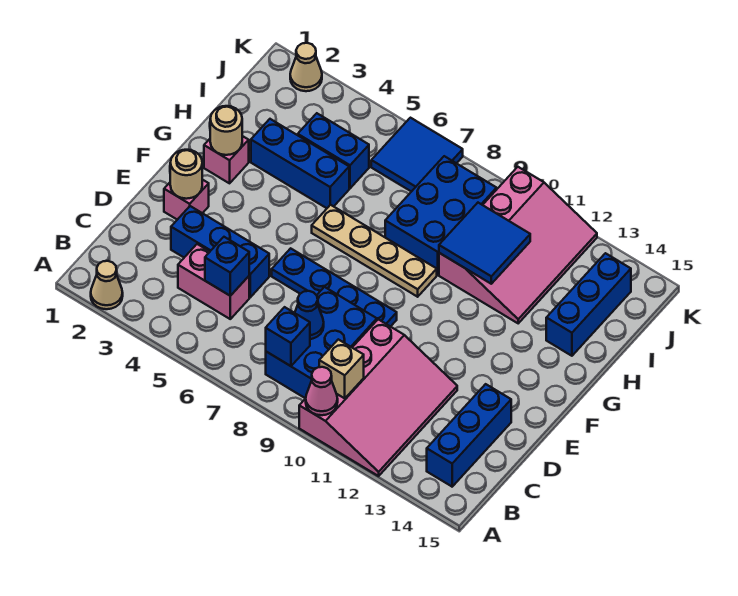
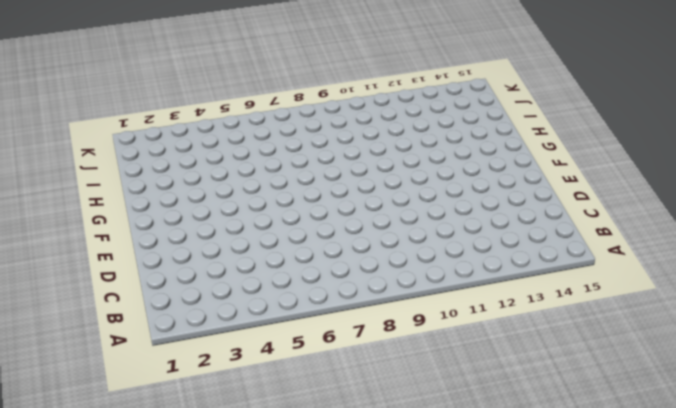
none -> tan cone A2 level 1
none -> pink slope A10:D12 level 1 top 10
none -> blue brick B8:D9 level 1

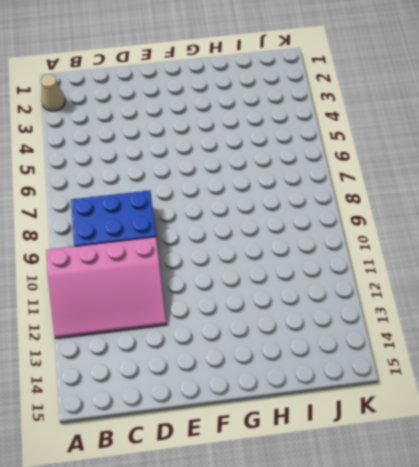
none -> blue brick B14:D14 level 1
none -> pink brick C4:C5 level 1
none -> blue brick D3:D5 level 1

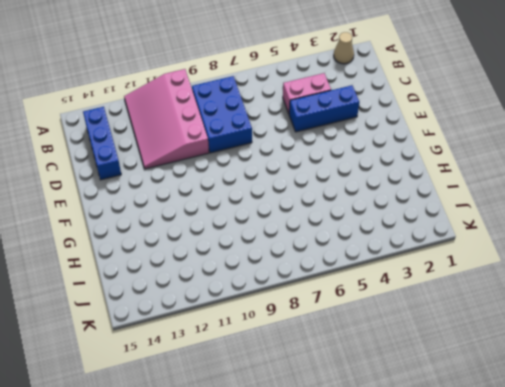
none -> pink brick E2 level 1
none -> blue plate E6:E9 level 1
none -> pink brick G2 level 1

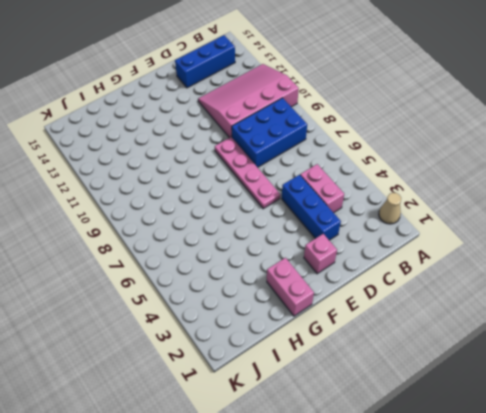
pink plate E6:E9 level 1 -> blue plate E6:E9 level 1
pink brick G1:G2 level 1 -> pink brick G2 level 1
none -> tan plate G6:G9 level 1
none -> blue brick H3:H5 level 1
none -> blue brick H8:J9 level 1

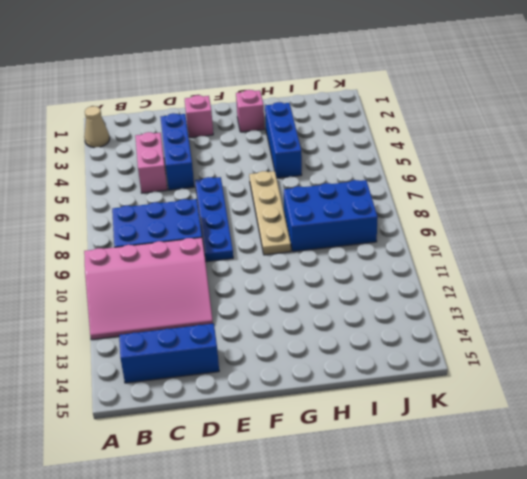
none -> pink slope H10:K12 level 1 top 10
none -> blue brick H14:J14 level 1
none -> blue brick I4:I5 level 1

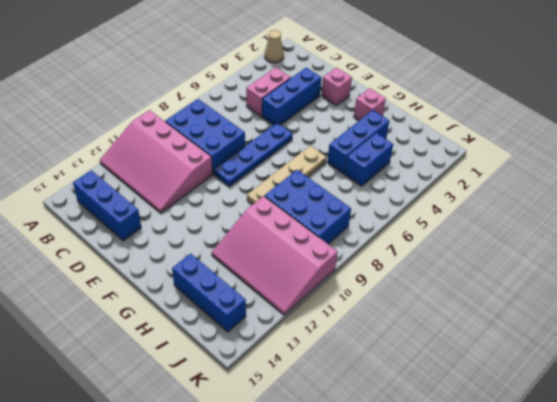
none -> blue tile J6:K7 level 1
none -> tan cone K2 level 1
none -> pink cone A10 level 2

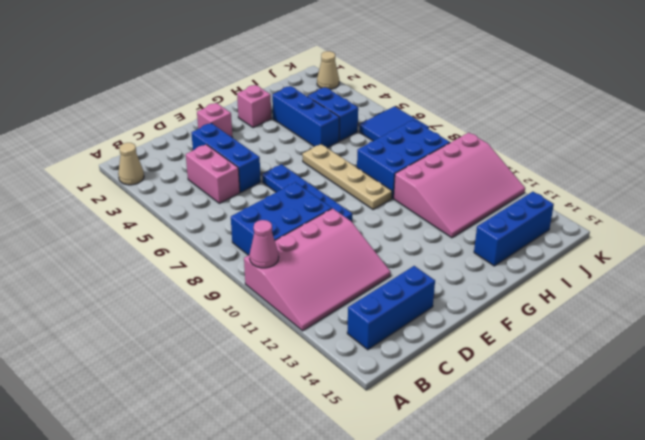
none -> blue brick B8 level 2
none -> tan brick B10 level 2
none -> blue brick C5 level 2

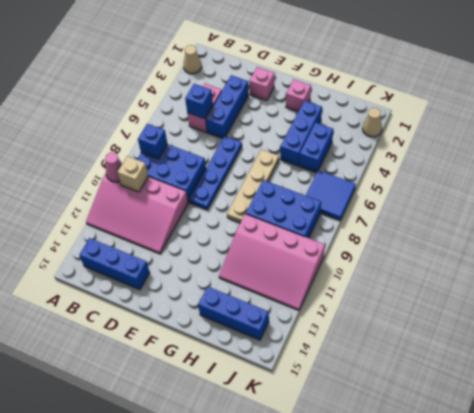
none -> blue cone C8 level 2
none -> tan round brick E2 level 2
none -> tan round brick G2 level 2

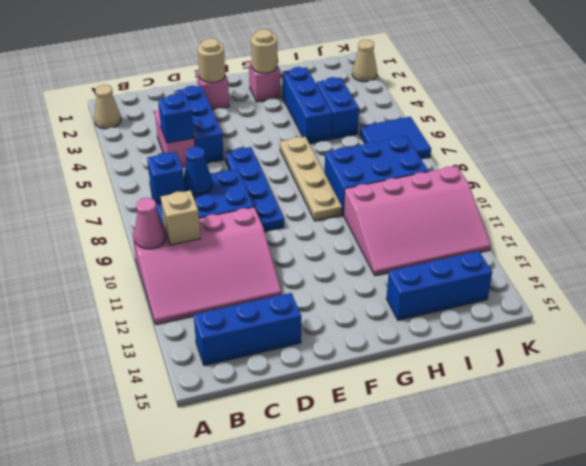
none -> blue tile H10:I11 level 2

